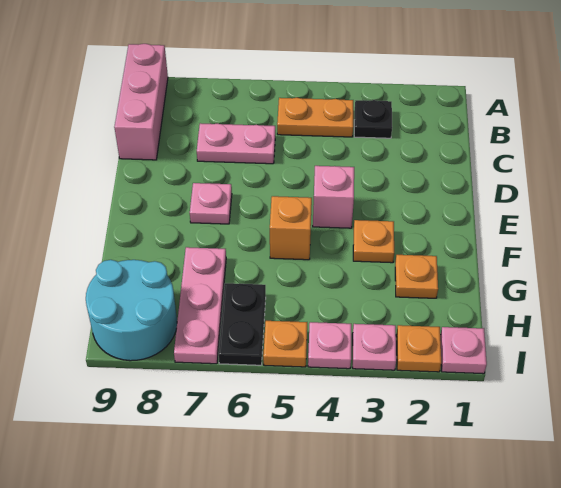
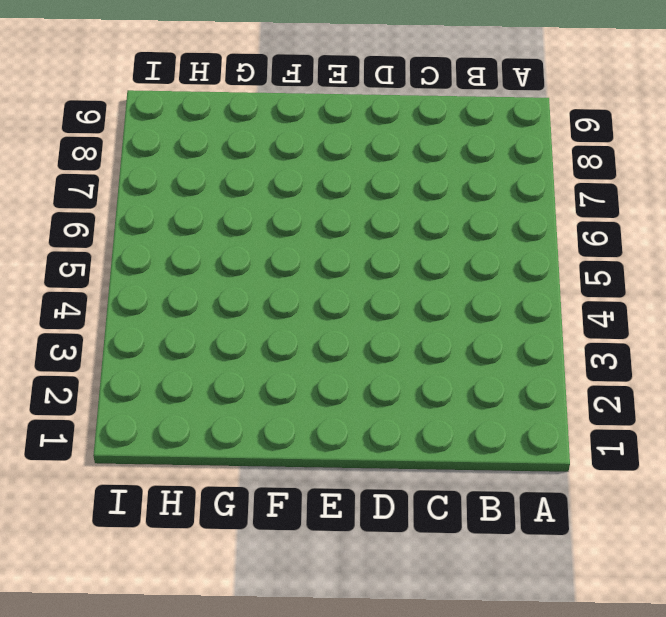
none -> pink brick A9:C9 level 1
none -> black plate B3 level 1
none -> orange plate B4:B5 level 1

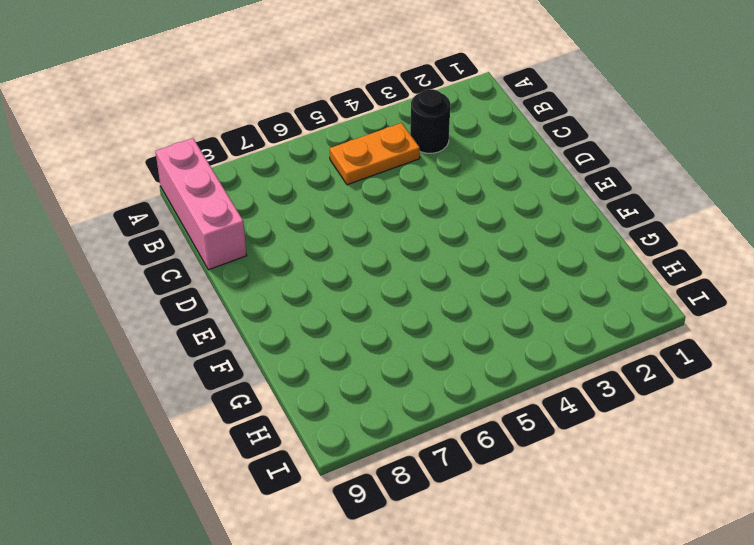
black round brick B3 level 1 -> black plate B3 level 1
none -> pink plate C6:C7 level 1
none -> pink brick E4 level 1
none -> pink plate E7 level 1

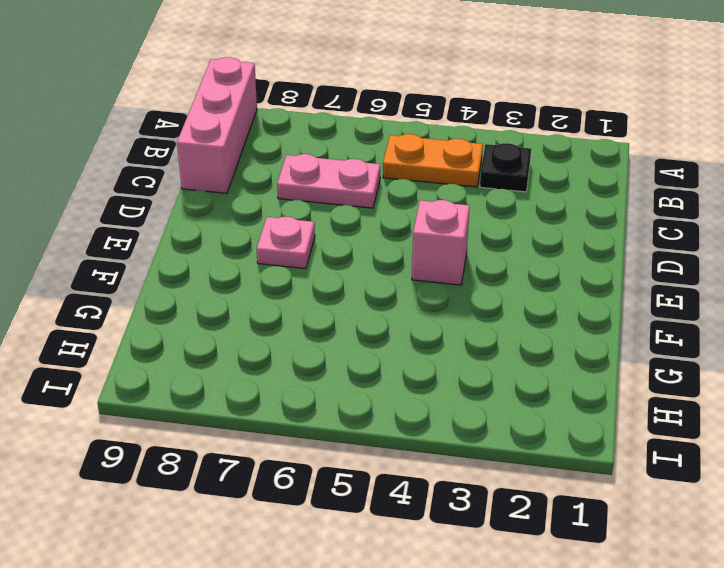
none -> orange plate F3 level 1
none -> orange brick F5 level 1
none -> orange plate G2 level 1

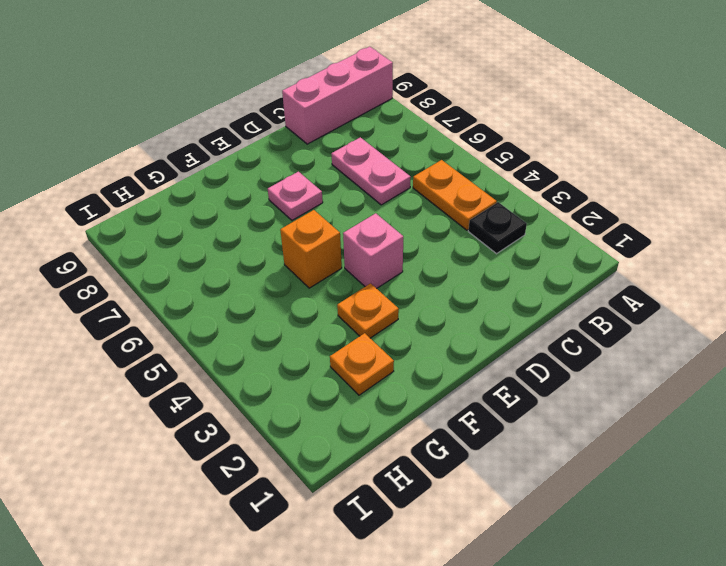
none -> pink plate G7:I7 level 1
none -> black plate H6:I6 level 1
none -> cyan round brick H8:I9 level 1

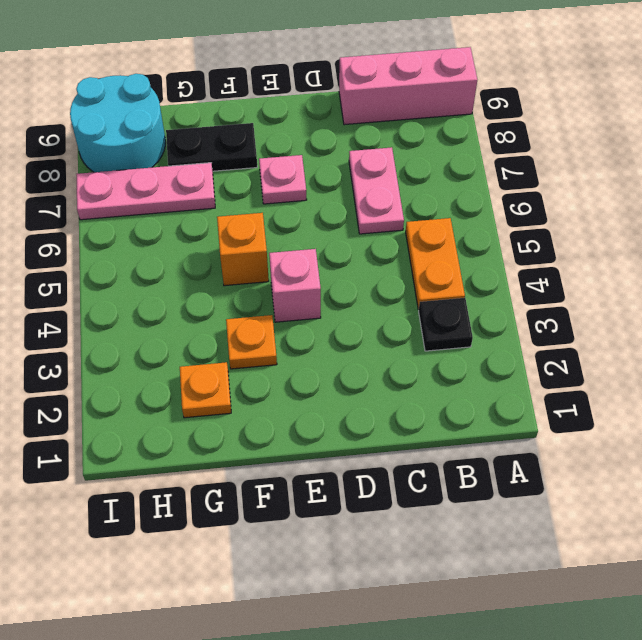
black plate F8:G8 level 1 -> black plate H6:I6 level 1
none -> pink plate I1 level 1
none -> orange plate I2 level 1
none -> pink plate I3 level 1

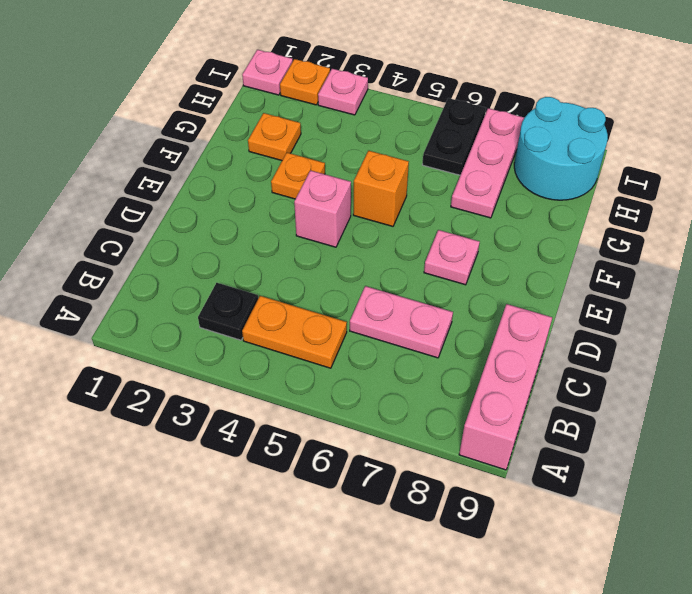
none -> pink plate I4 level 1
none -> orange plate I5 level 1

